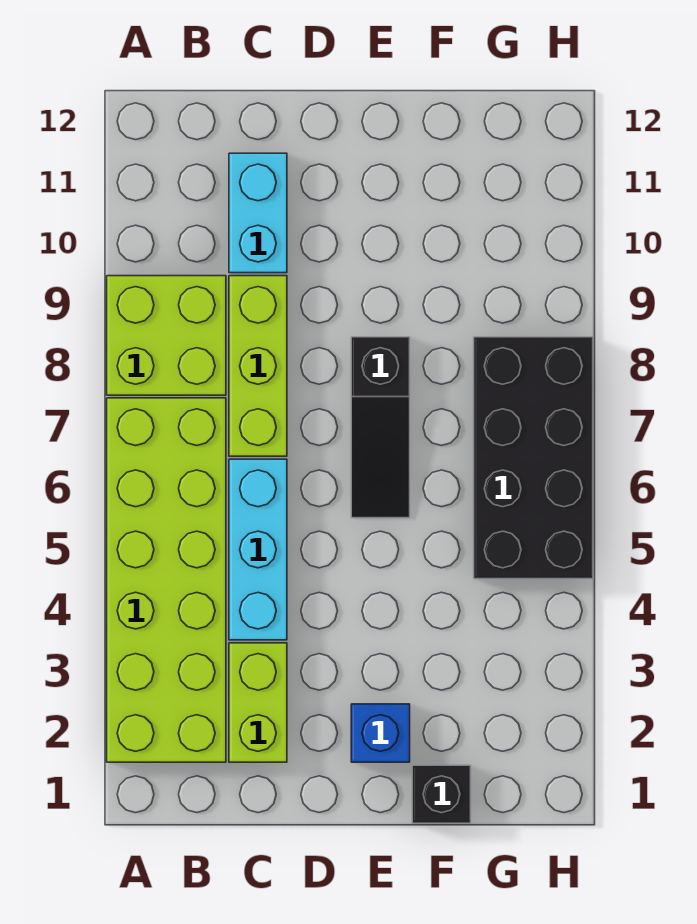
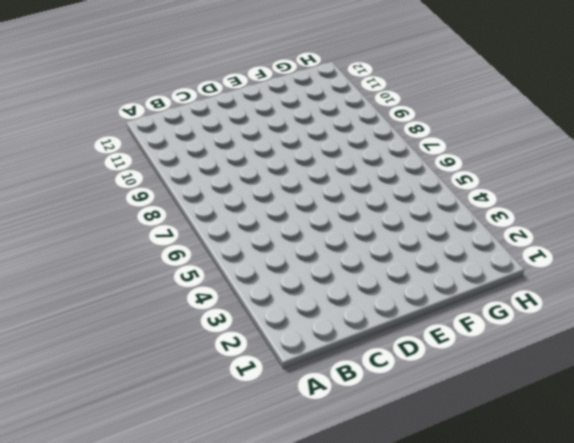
none -> lime brick A2:B7 level 1
none -> lime brick A8:B9 level 1

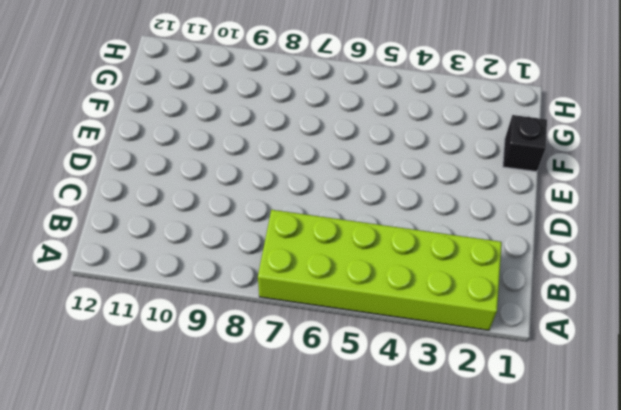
none -> lime brick A8:B9 level 1
none -> lime brick C2:C3 level 1

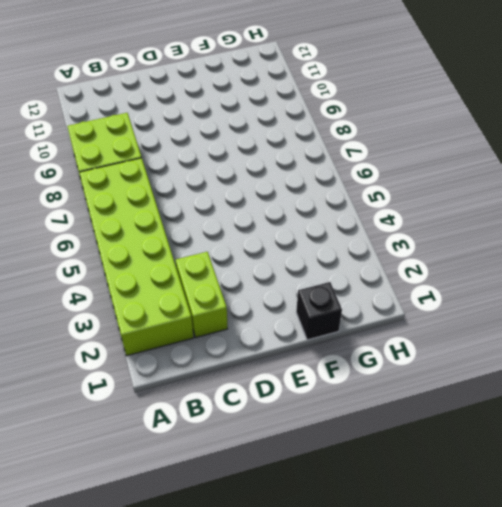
none -> cyan brick C4:C6 level 1
none -> lime brick C7:C9 level 1

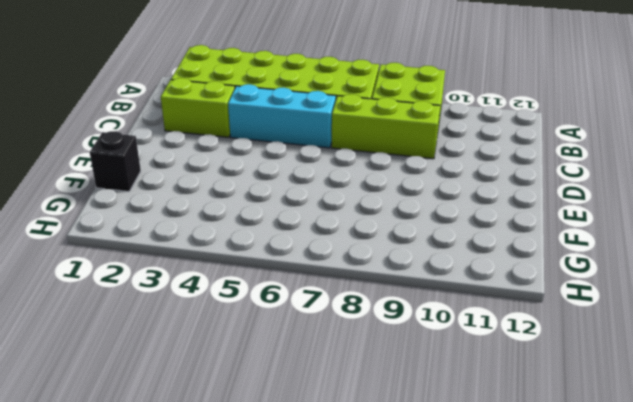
none -> cyan brick C10:C11 level 1
none -> blue brick E2 level 1

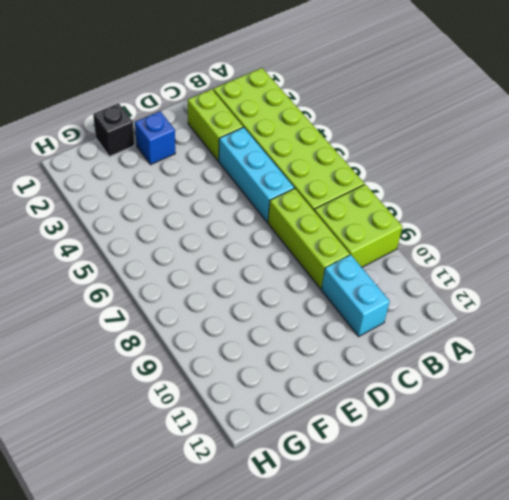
none -> black slope E6:E8 level 1 top 8
none -> black brick G5:H8 level 1

